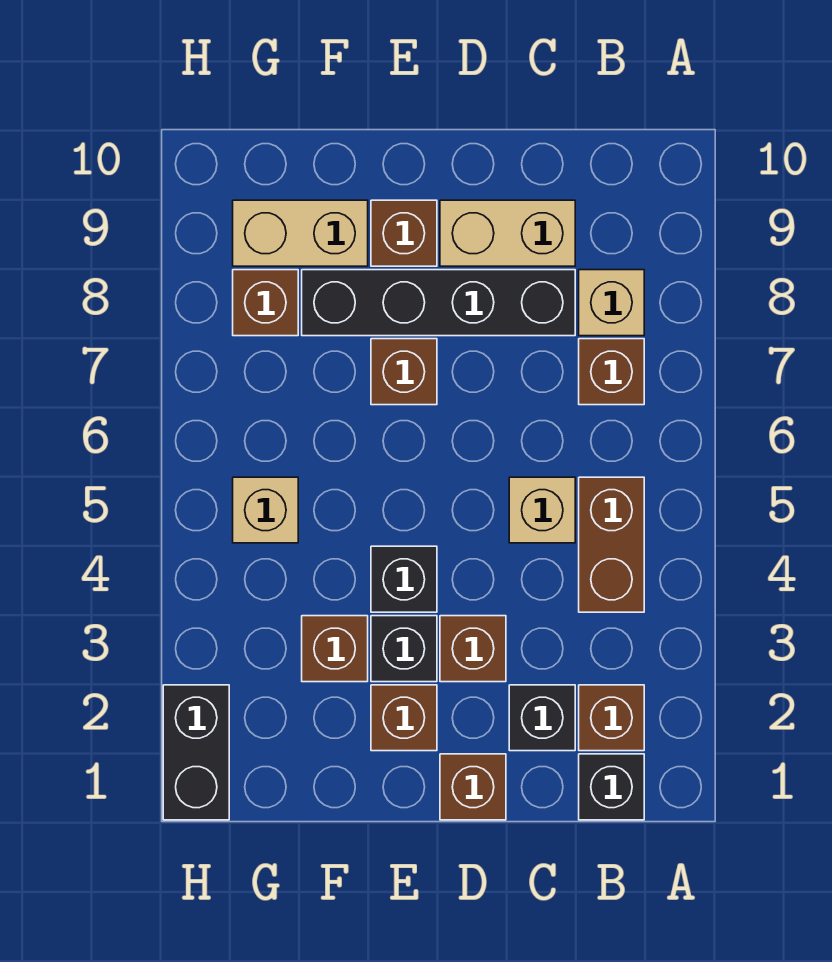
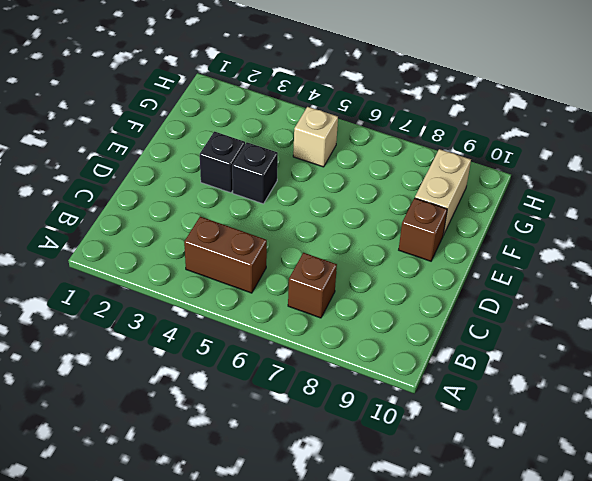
none -> black brick B1 level 1
none -> brown brick B2 level 1
none -> tan brick B8 level 1

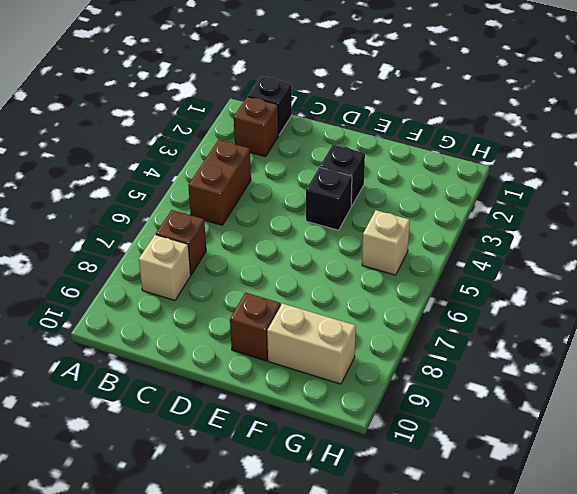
none -> black brick C2 level 1
none -> tan brick C5 level 1
none -> black brick C8:F8 level 1

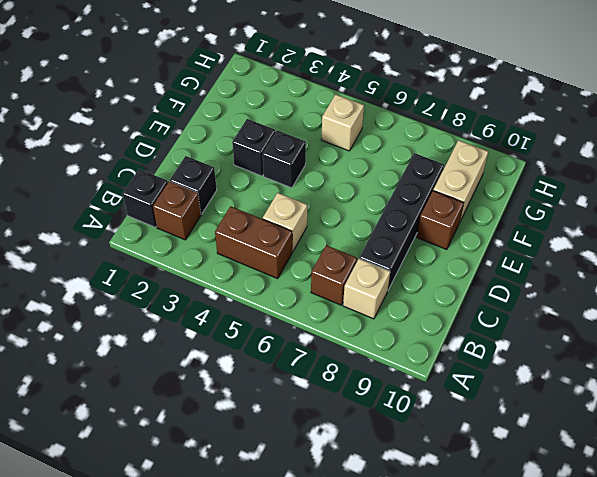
none -> tan brick C9:D9 level 1
none -> brown brick D1 level 1
none -> brown brick D3 level 1

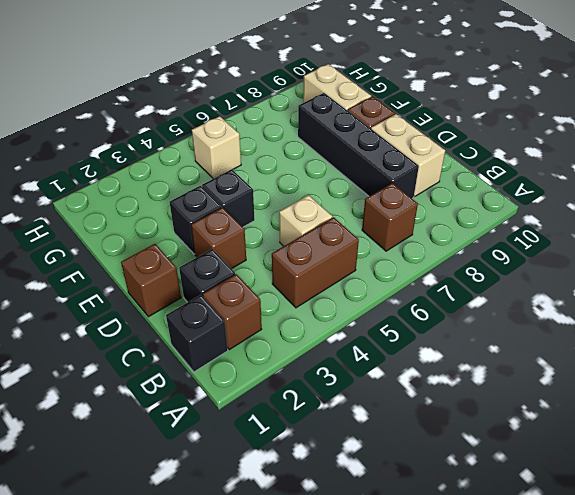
none -> tan brick B8 level 1
none -> brown brick E2 level 1
none -> brown brick E7 level 1

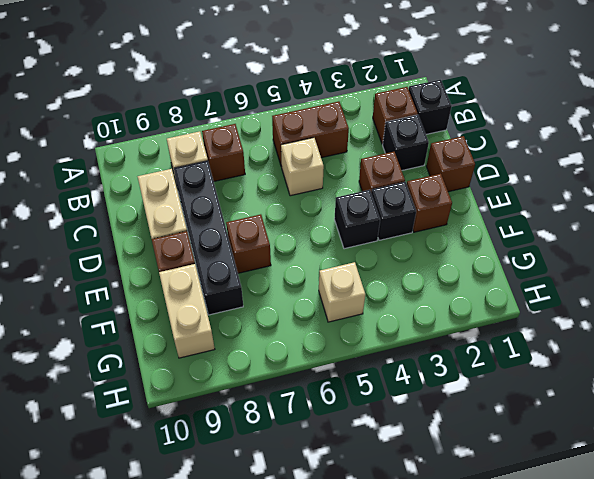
none -> brown brick F3 level 1
none -> brown brick G8 level 1
none -> black brick H1:H2 level 1

